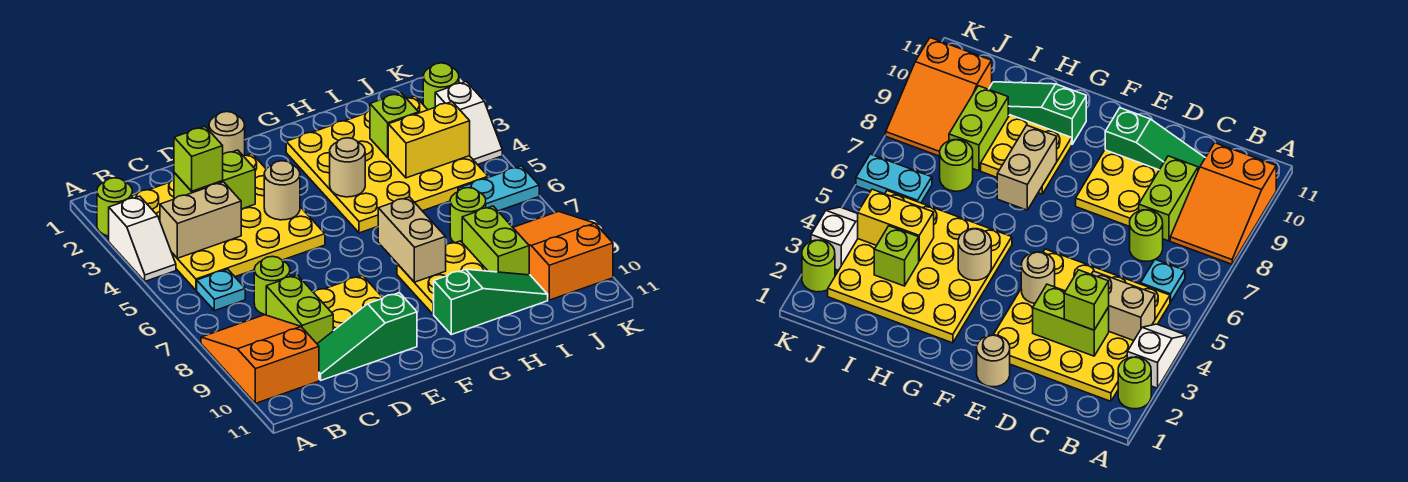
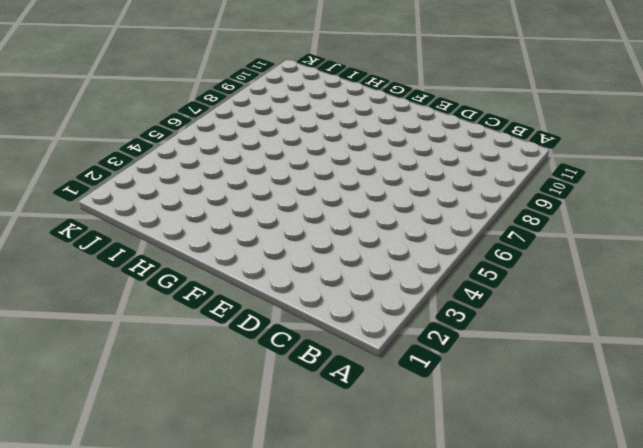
none -> lime round brick A2 level 1
none -> white slope A3:A4 level 1 top 3
none -> orange slope A8:B10 level 1 top 10

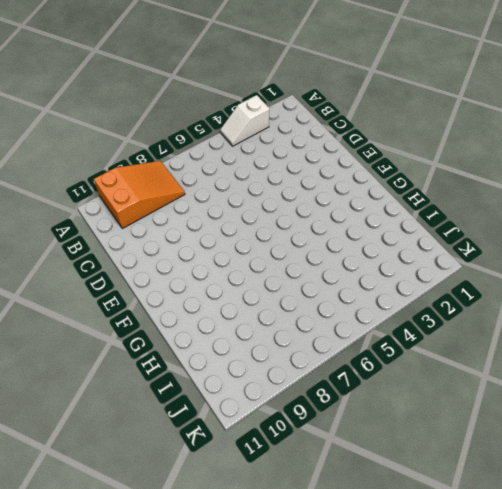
none -> lime round brick A2 level 1
none -> yellow plate B2:E5 level 1
none -> cyan plate B6 level 1

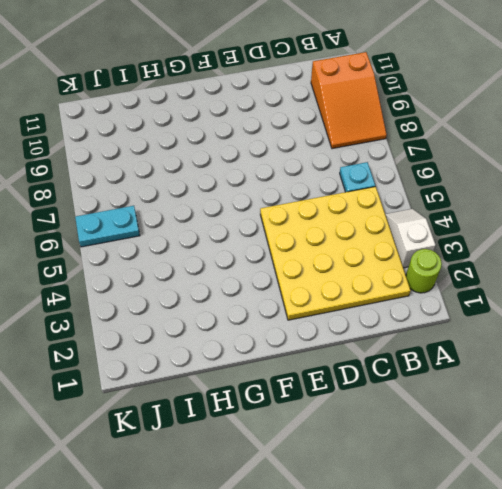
none -> lime round brick C7 level 1
none -> lime brick C8:C9 level 1
none -> green slope C10:E10 level 1 top E

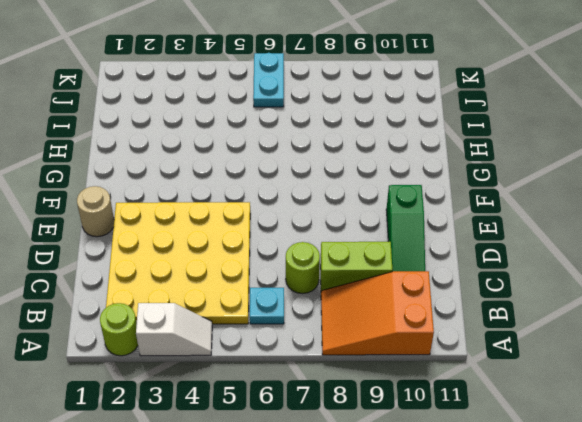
none -> yellow plate D8:E9 level 1
none -> yellow plate G2:J5 level 1
none -> yellow plate G8:H9 level 1

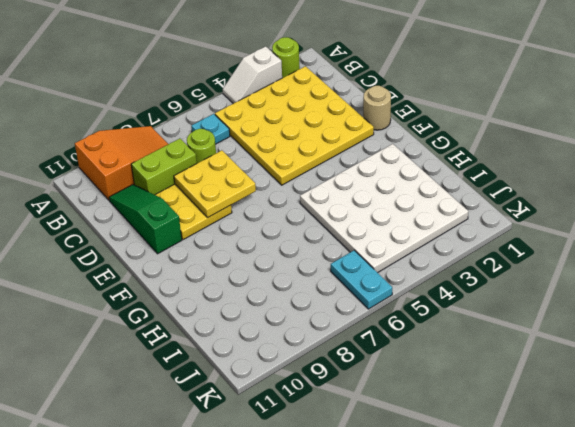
yellow plate D7:E8 level 2 -> yellow plate G8:H9 level 1
white plate G2:J5 level 1 -> yellow plate G2:J5 level 1
none -> green slope G10:I10 level 1 top G
none -> lime round brick I7 level 1
none -> lime brick I8:I9 level 1

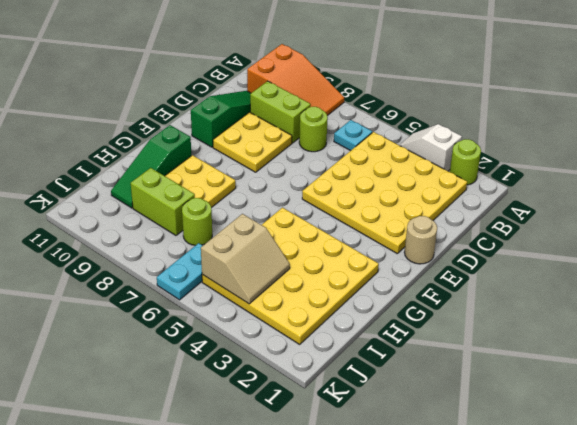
tan slope I4:J5 level 2 top 5 -> yellow brick I4:J4 level 2
none -> orange slope J8:K10 level 1 top 10
none -> lime round brick K2 level 1
none -> white slope K3:K4 level 1 top 3

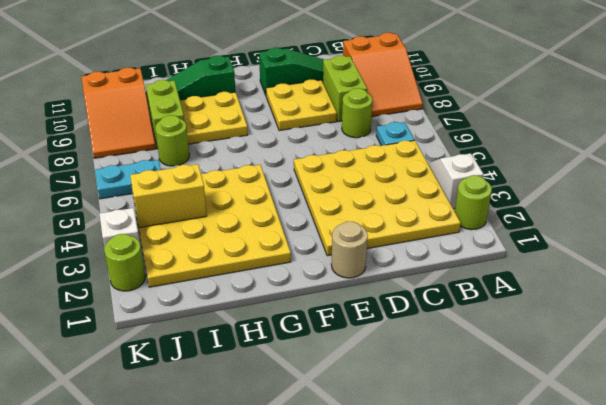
none -> tan brick B4:C4 level 2
none -> lime brick C3:D3 level 2
none -> tan round brick E4 level 2

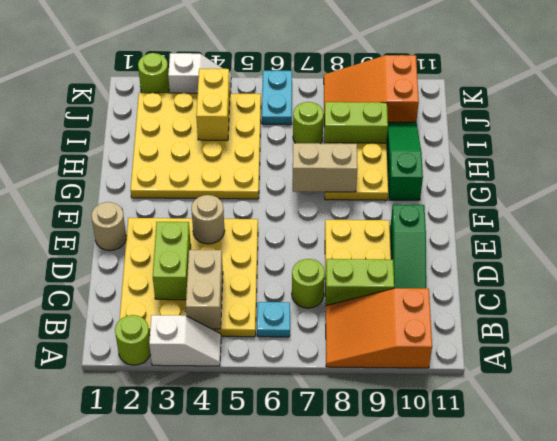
none -> tan round brick G4 level 2
none -> lime brick I3 level 2
none -> lime brick C3 level 3

